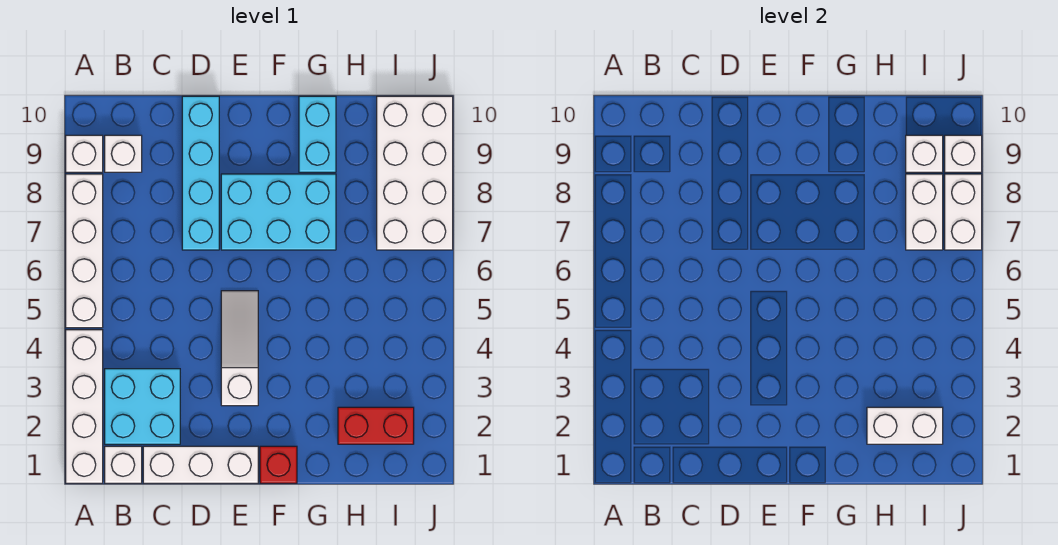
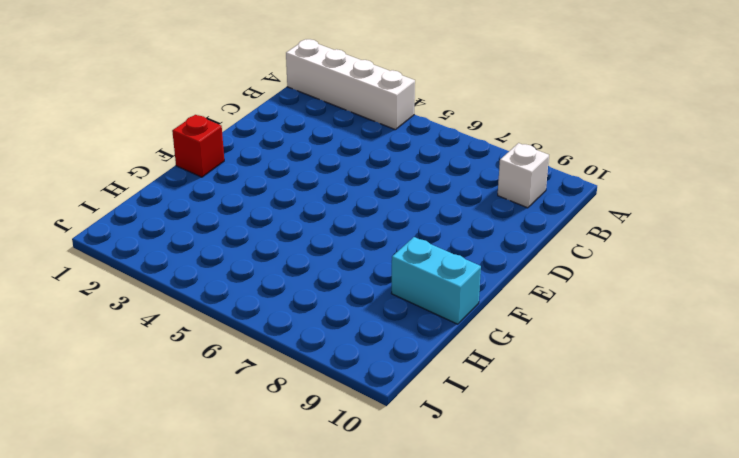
none -> white brick A5:A8 level 1
none -> white brick A9 level 1
none -> white brick B1 level 1

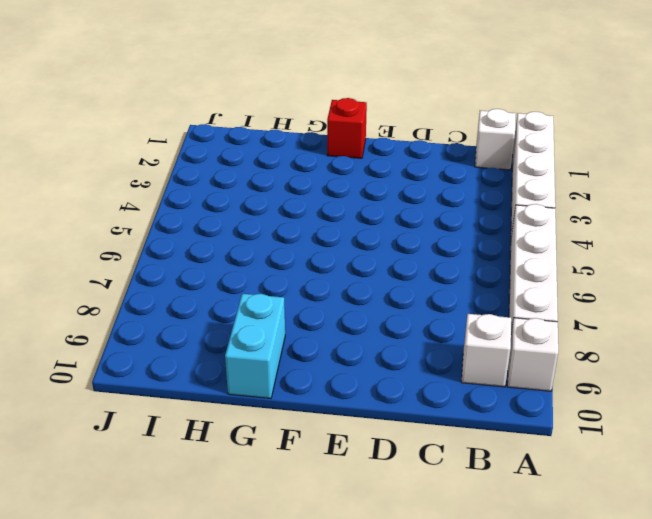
none -> cyan brick B2:C3 level 1
none -> white brick C1:E1 level 1
none -> cyan brick D7:D10 level 1

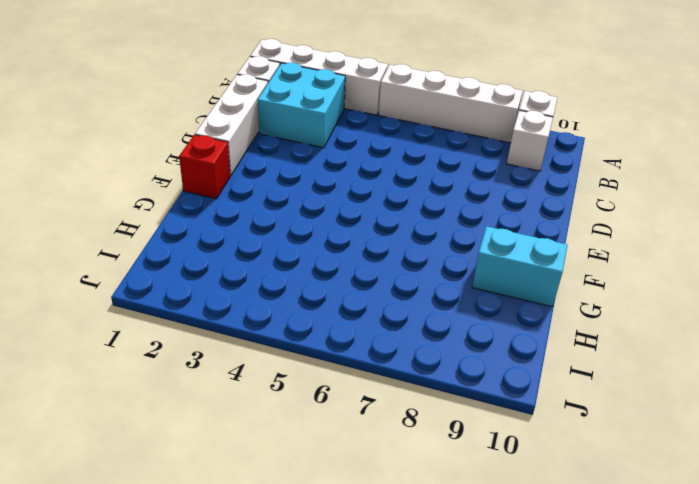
none -> cyan brick D7:D10 level 1
none -> white slope E3:E5 level 1 top 3
none -> cyan brick E7:G8 level 1

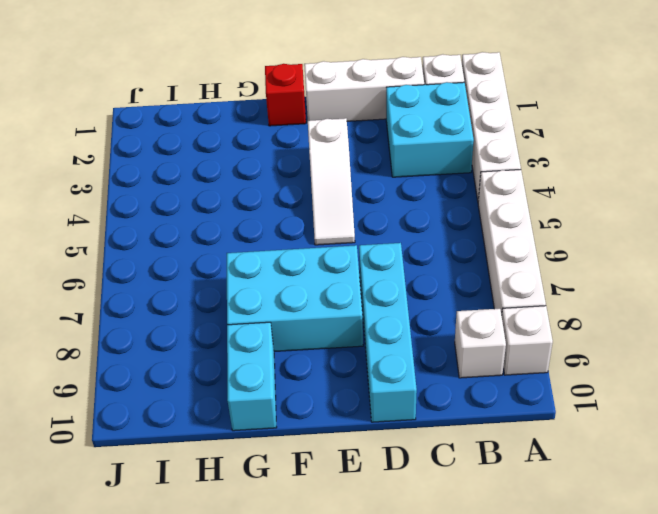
none -> red brick H2:I2 level 1
none -> white brick I7:J10 level 1
none -> white brick H2:I2 level 2

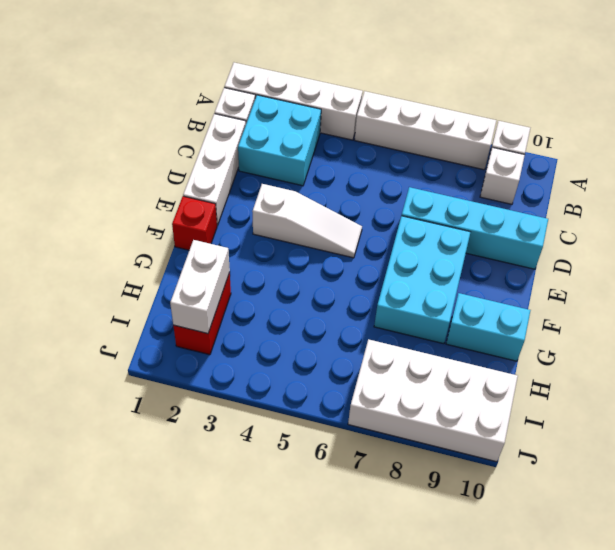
none -> white brick I7:I8 level 2
none -> white brick I9 level 2
none -> white brick J7:J8 level 2

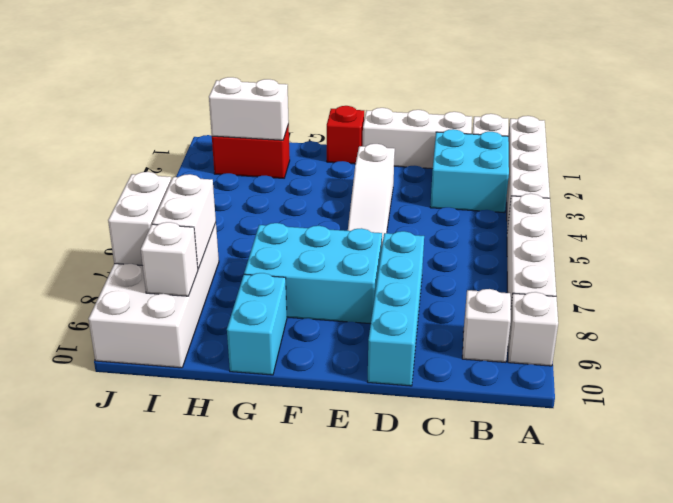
none -> white brick J9 level 2

